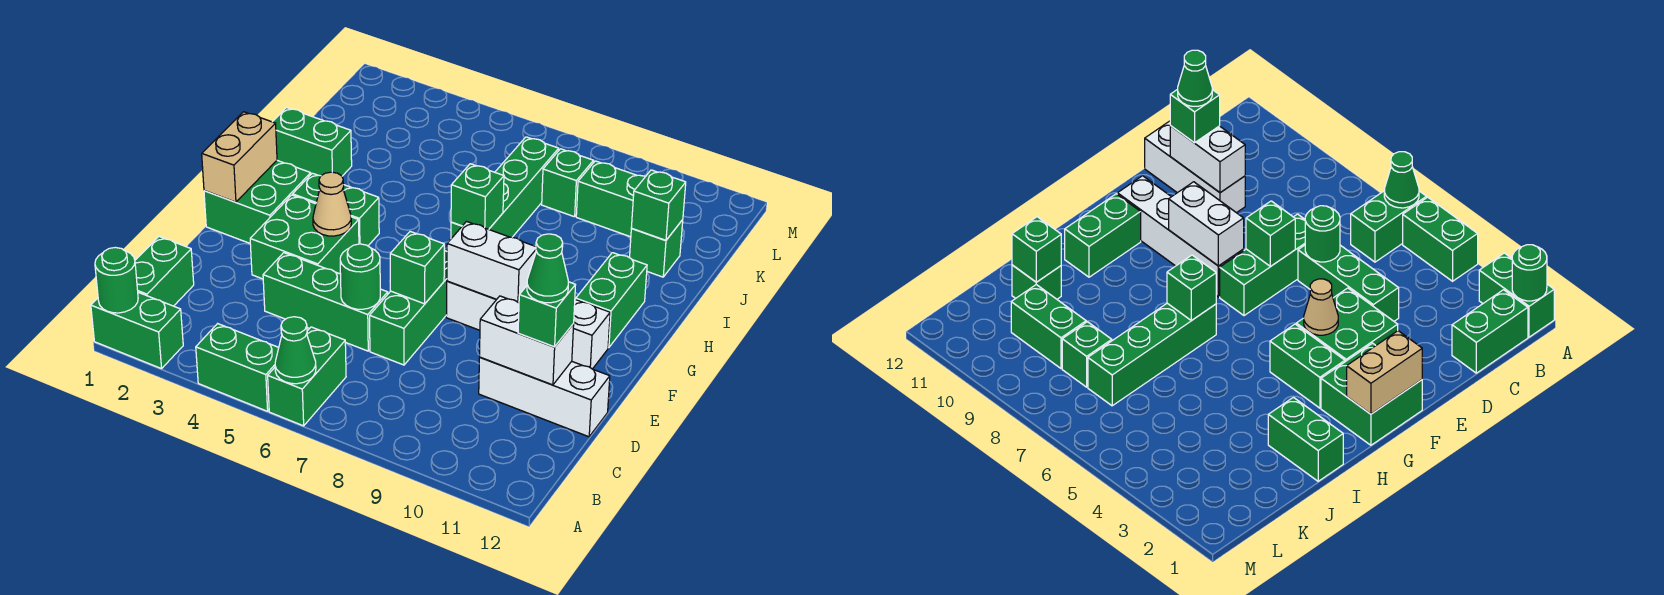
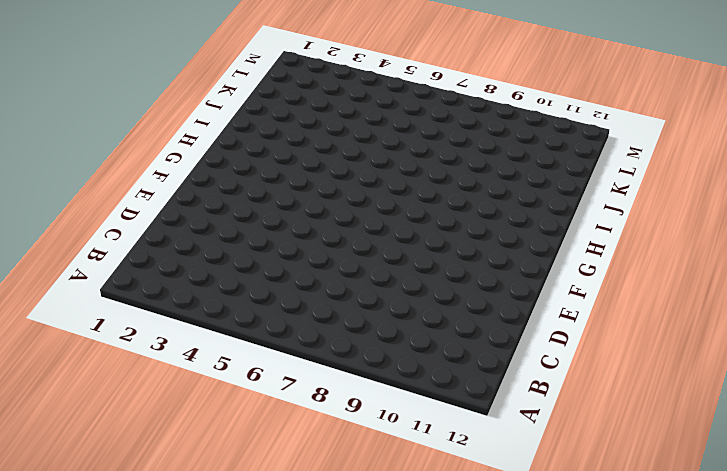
none -> green brick A1:A2 level 1
none -> green brick A4:A5 level 1
none -> green brick A6:B6 level 1

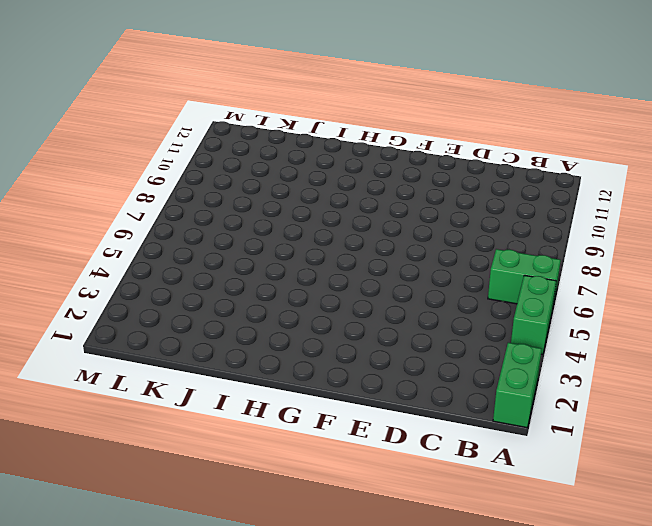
none -> green brick B1:C1 level 1
none -> green brick D4:D6 level 1
none -> green brick D7:F7 level 1

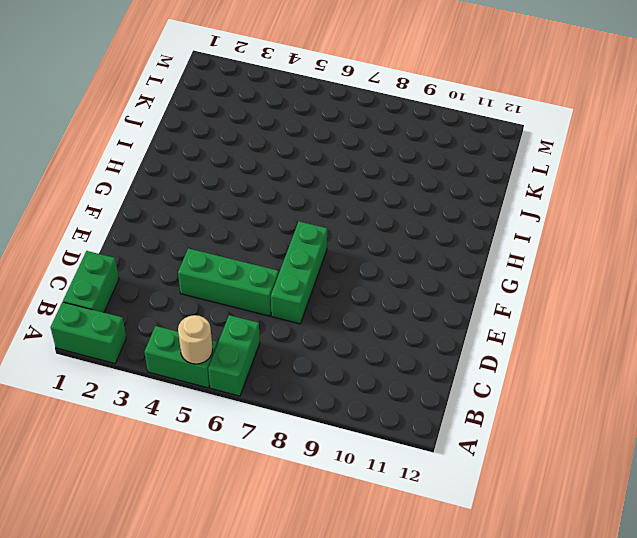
tan round brick A5 level 2 -> none
none -> white brick D10:D12 level 1
none -> green brick E3:F4 level 1
none -> green brick F1:G2 level 1

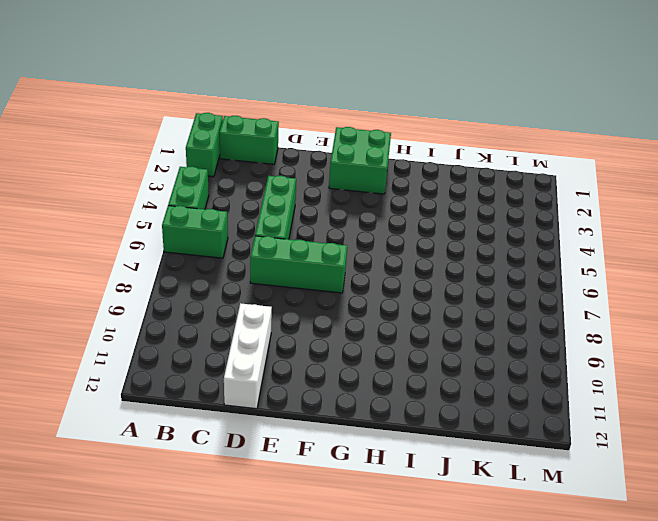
none -> green brick E3:F4 level 1
none -> white brick F8:F11 level 1
none -> green brick G3:G4 level 1

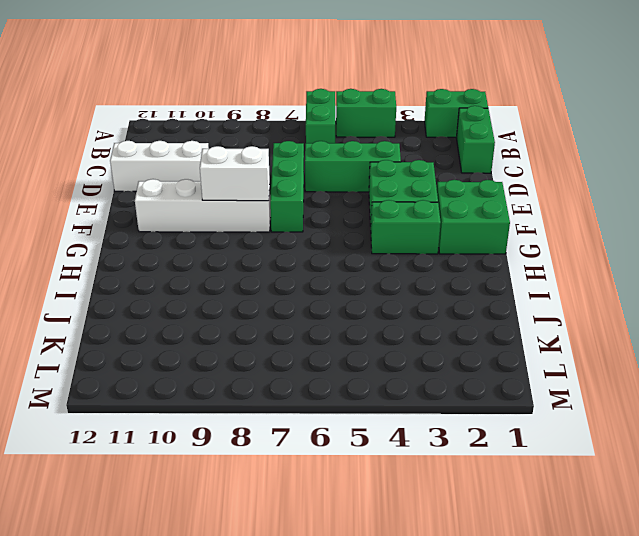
none -> green brick G11:H11 level 1
none -> green brick H7:K7 level 1
none -> green brick I1:I2 level 1

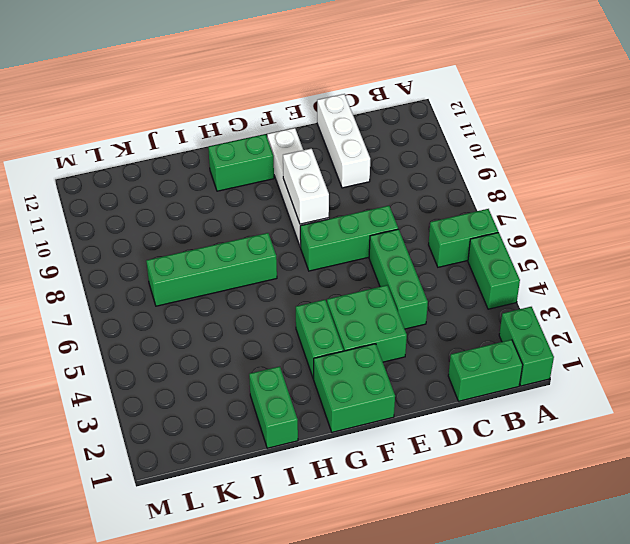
none -> green brick J11 level 1
none -> green brick K8 level 1
none -> green brick K9:K10 level 1

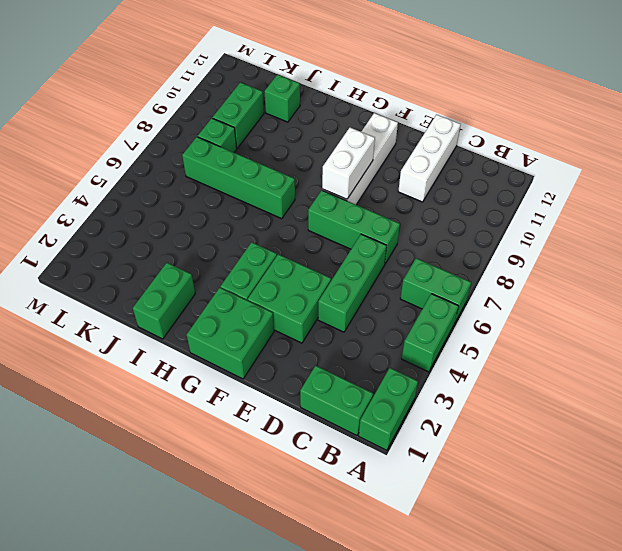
none -> green brick G11:H11 level 1
none -> green round brick A1 level 2
none -> green cone A6 level 2

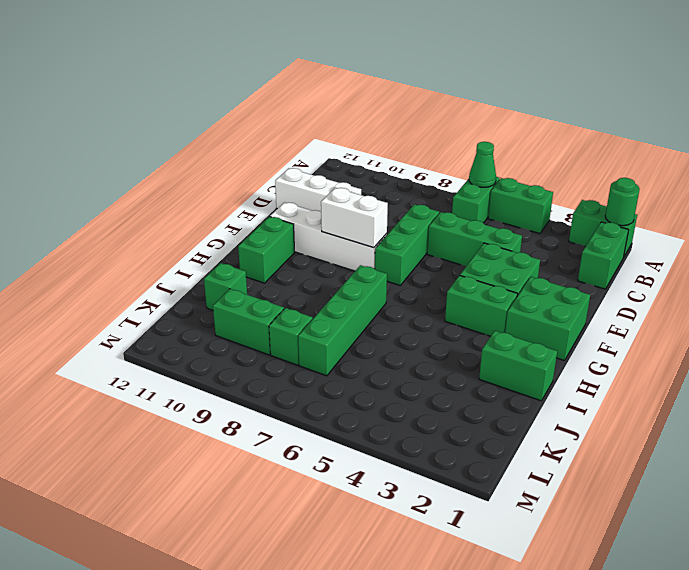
none -> green round brick D6 level 2
none -> white brick D10:D11 level 2
none -> green brick E7 level 2

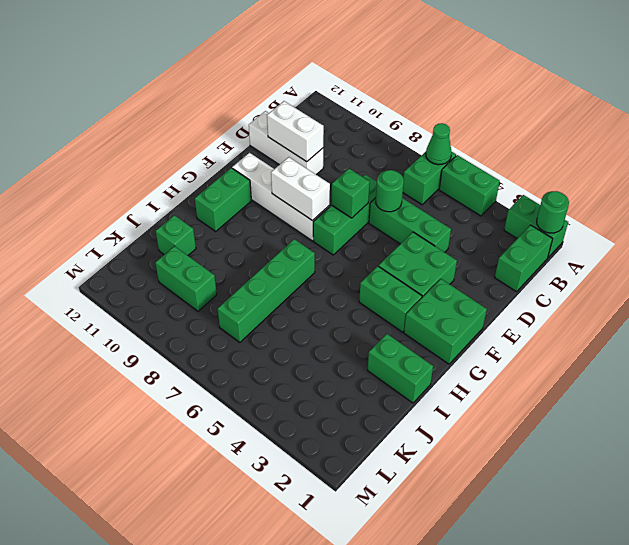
none -> green brick K8 level 1
none -> tan brick F1:G1 level 2
none -> tan cone F4 level 2

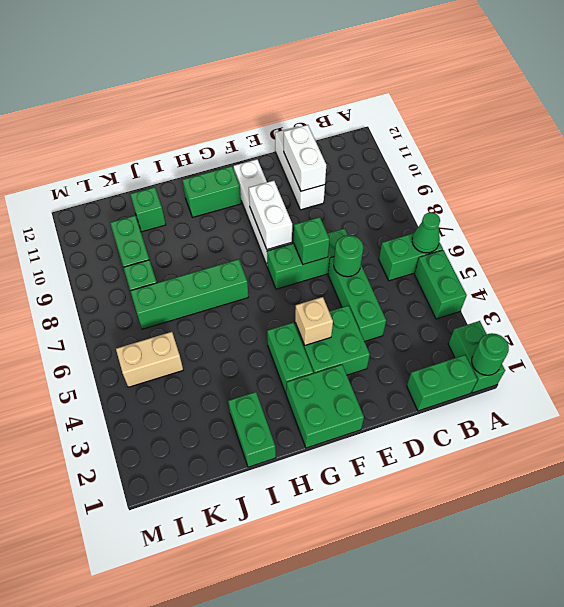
tan brick F4 level 2 -> tan cone F4 level 2
tan brick K5:L5 level 1 -> tan brick F1:G1 level 2
none -> green brick H7 level 2
none -> green brick J11 level 2
none -> green brick D11 level 3

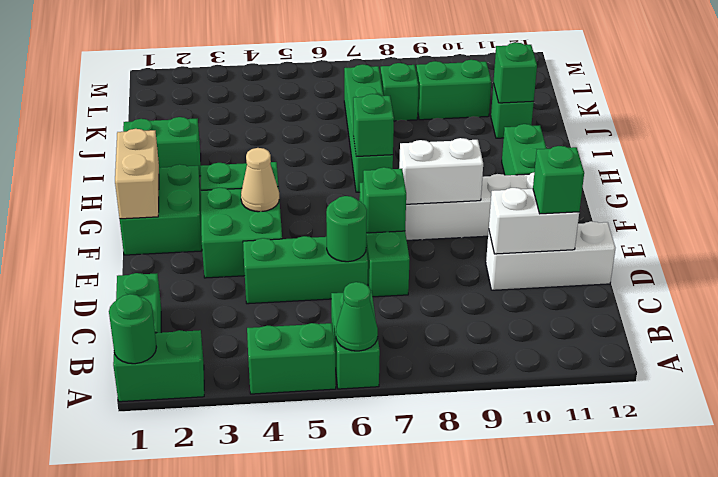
none -> green cone D11 level 4

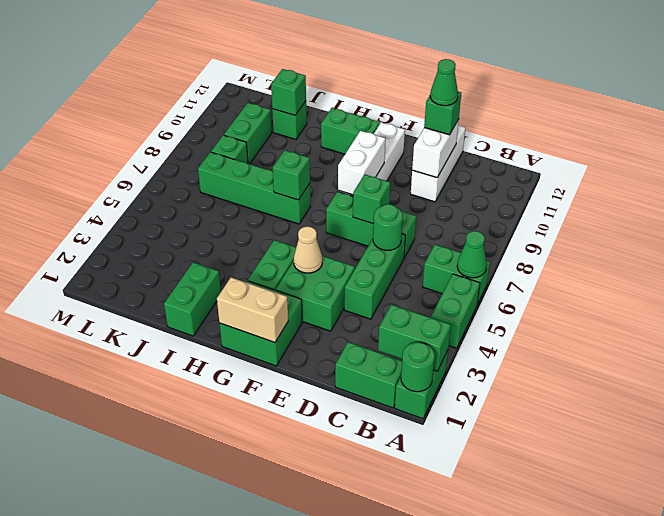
green brick A2:B2 level 2 -> none

